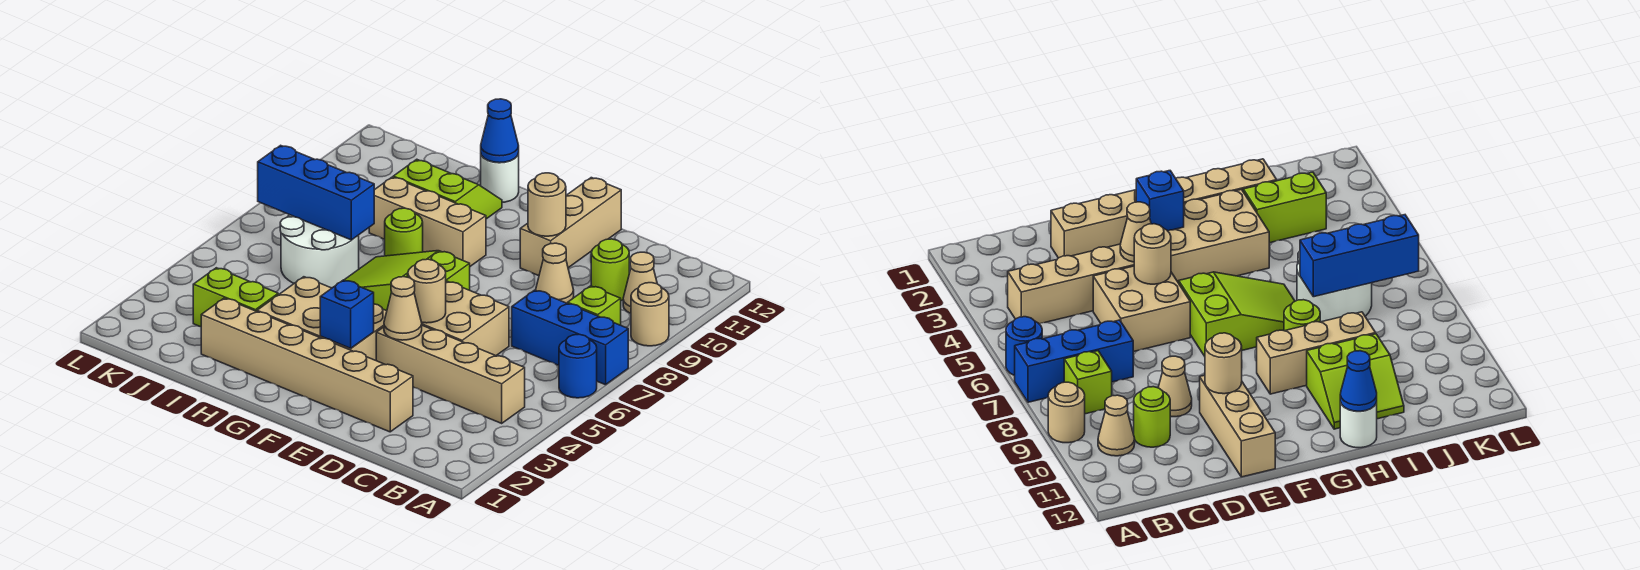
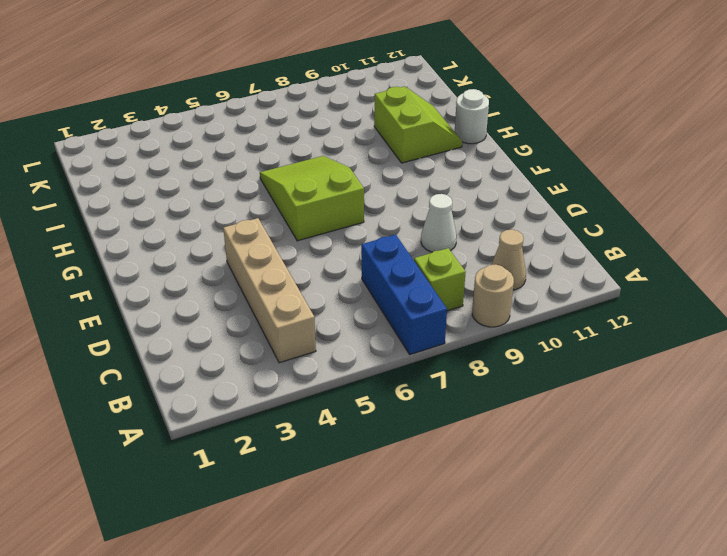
white cone D9 level 1 -> tan cone D9 level 1
none -> blue round brick A6 level 1
none -> lime round brick C10 level 1
none -> tan brick D2:I2 level 1

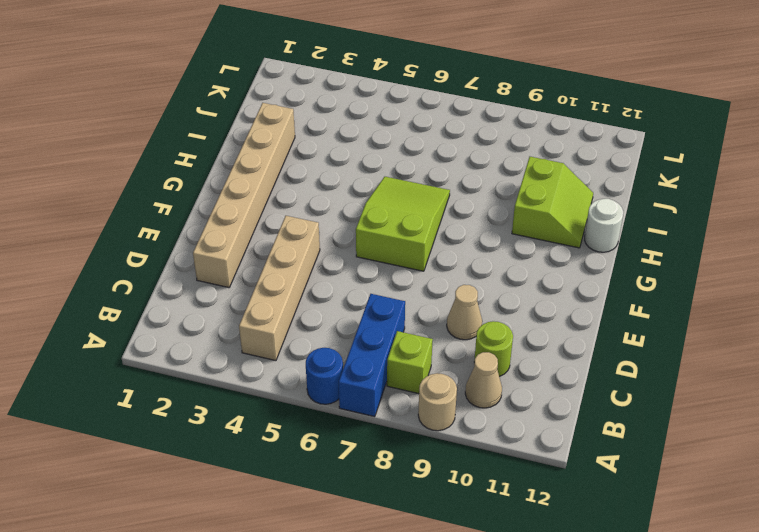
none -> tan brick D5:E6 level 1
none -> tan brick E10:E12 level 1
none -> tan brick F3:H4 level 1

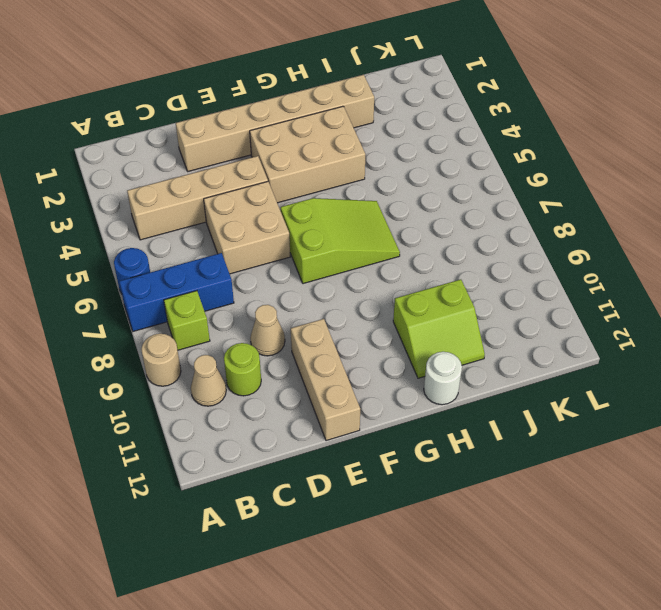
none -> tan brick G9:I9 level 1
none -> lime round brick H8 level 1
none -> lime brick I3:J3 level 1

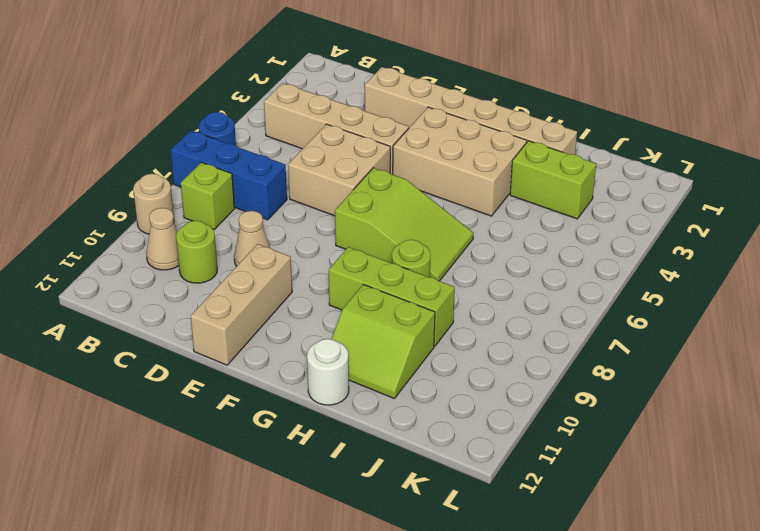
lime brick G9:I9 level 1 -> tan brick G9:I9 level 1
none -> white round brick I6:J7 level 1
none -> tan cone E4 level 2
none -> tan round brick E5 level 2

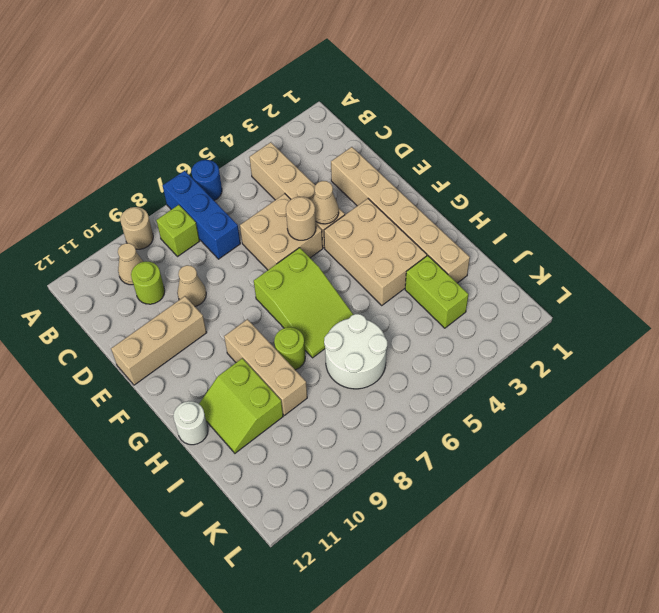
none -> tan round brick E10 level 2
none -> blue brick F3 level 2
none -> blue cone H12 level 2

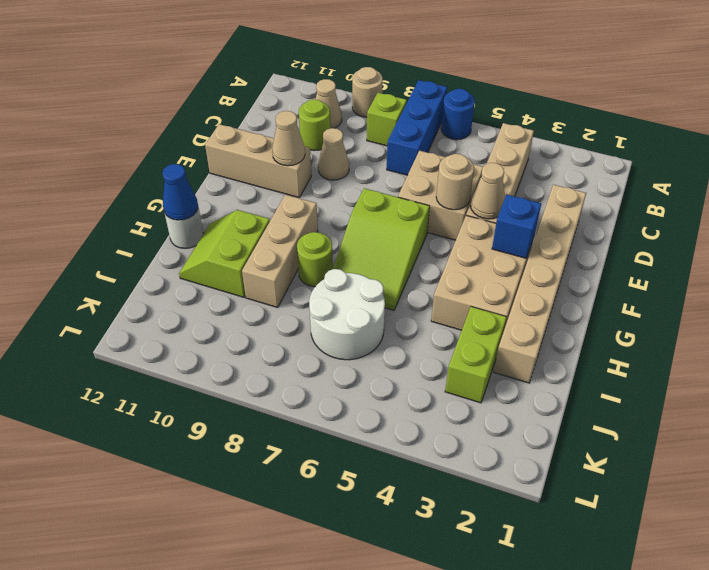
tan cone E10 level 2 -> tan round brick E10 level 2
none -> blue brick I7:K7 level 2

